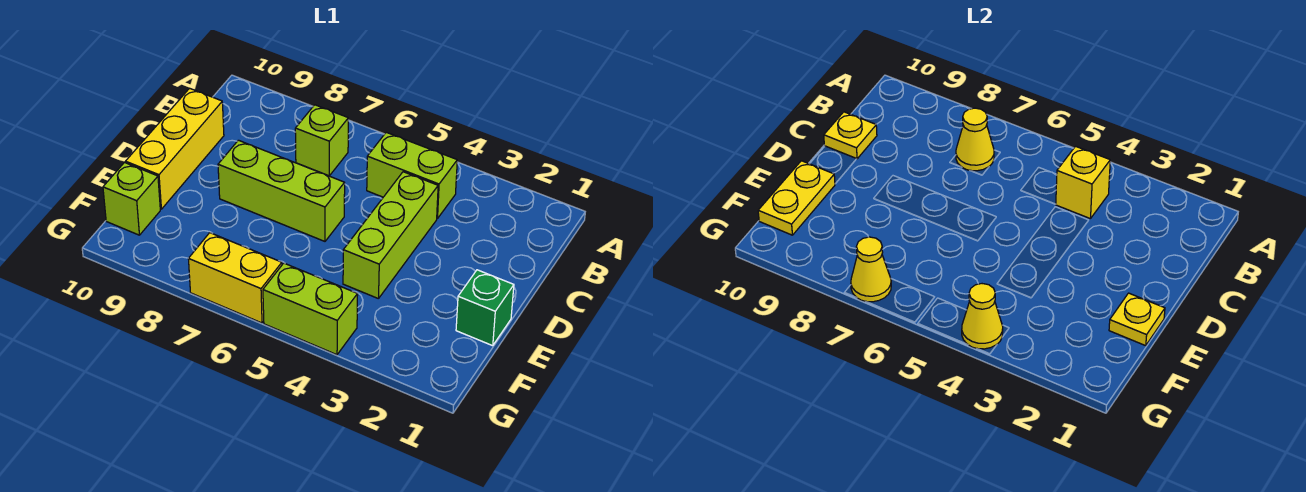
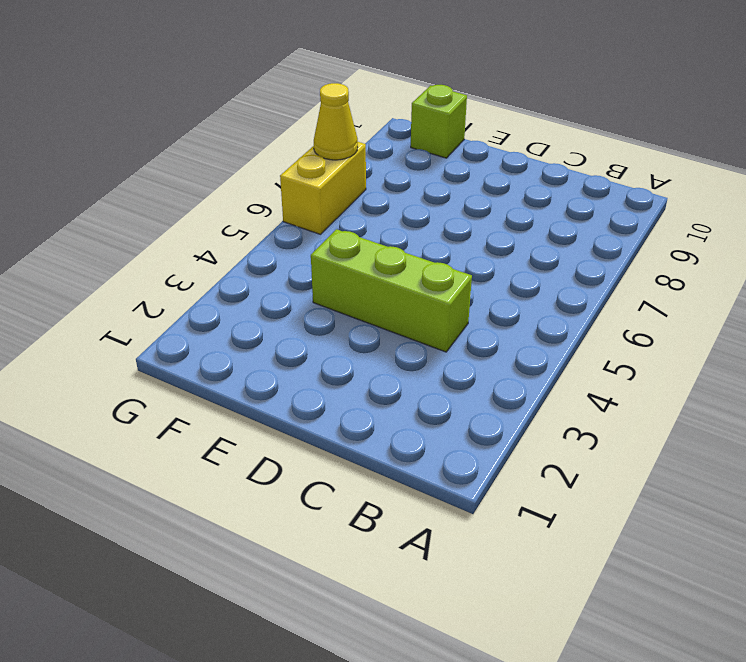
none -> lime brick B4:B5 level 1
none -> lime brick B7 level 1
none -> yellow brick C10:E10 level 1

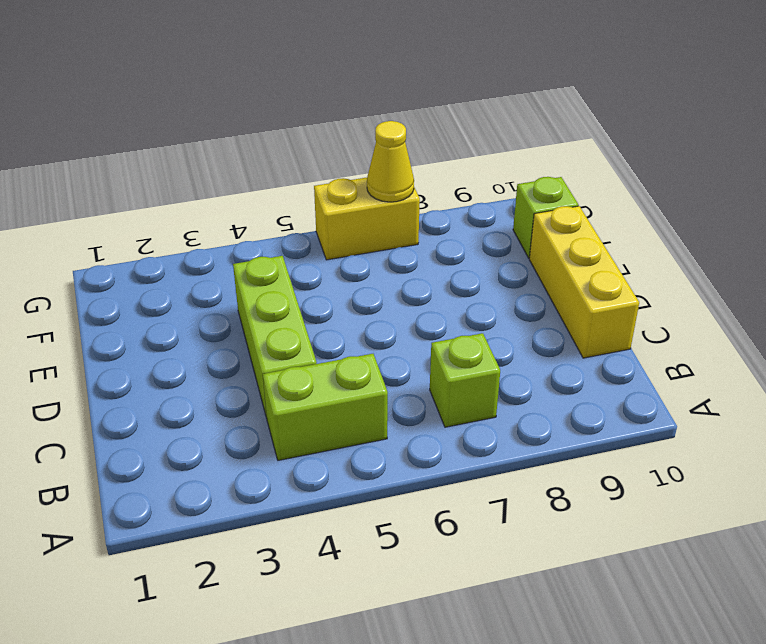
none -> lime brick D6:D8 level 1
none -> green brick E1 level 1
none -> lime brick G4:G5 level 1

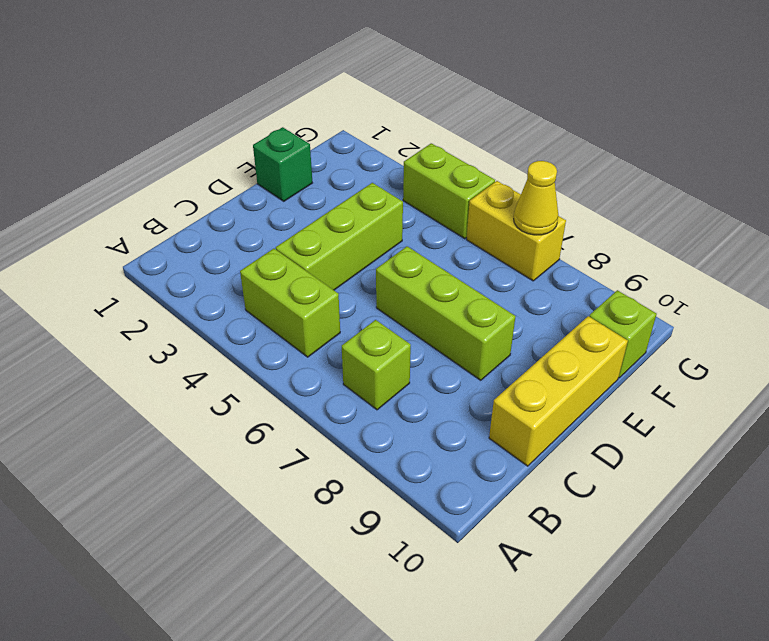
none -> yellow brick B4 level 2
none -> yellow cone B7 level 2
none -> yellow plate C10 level 2

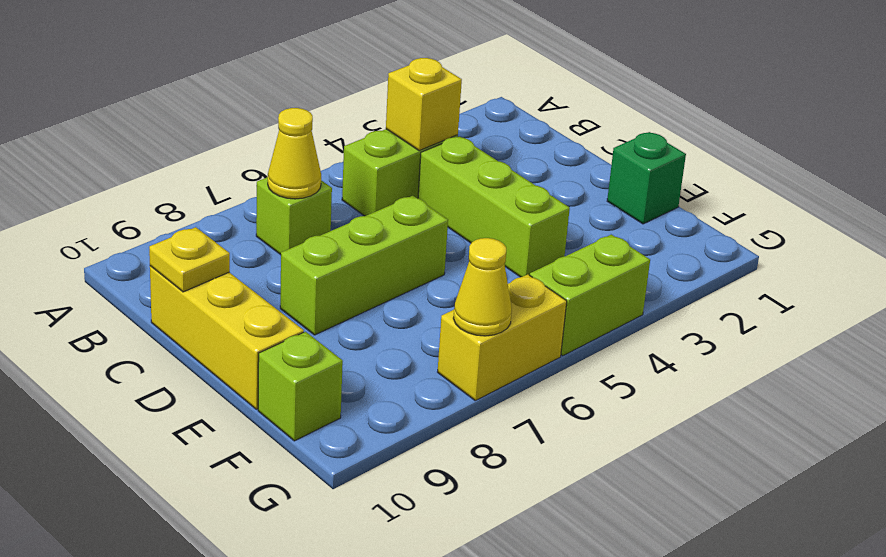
none -> yellow plate E1 level 2
none -> yellow plate E10:F10 level 2
none -> yellow cone G4 level 2

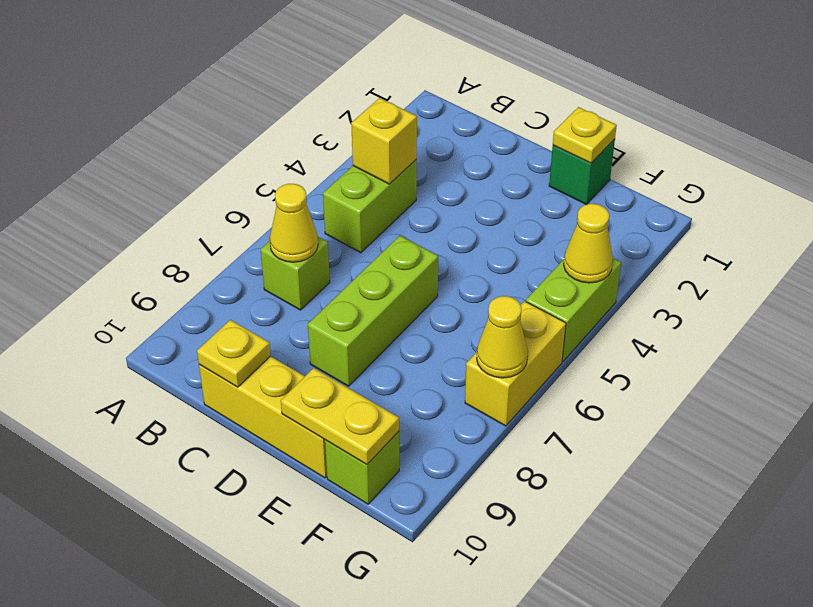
none -> lime brick C4:E4 level 1

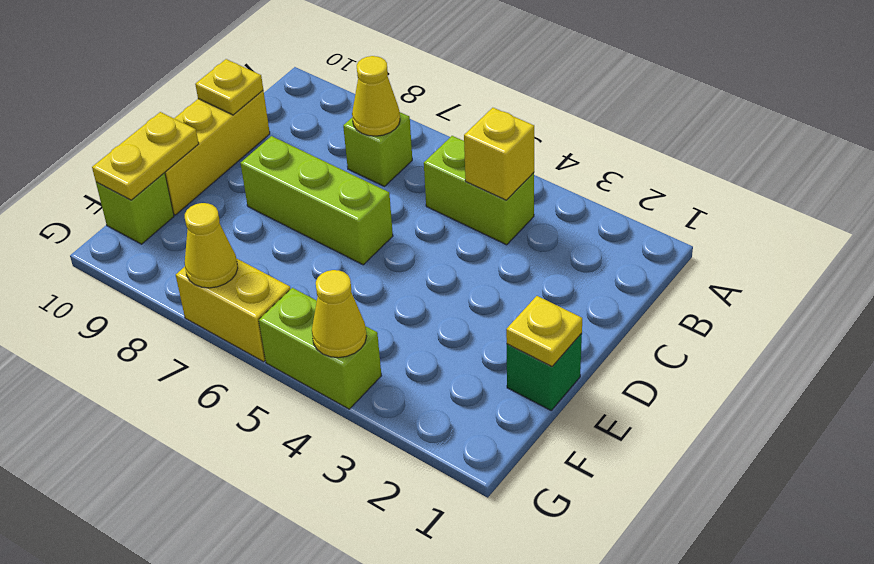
none -> lime brick C4:E4 level 1

